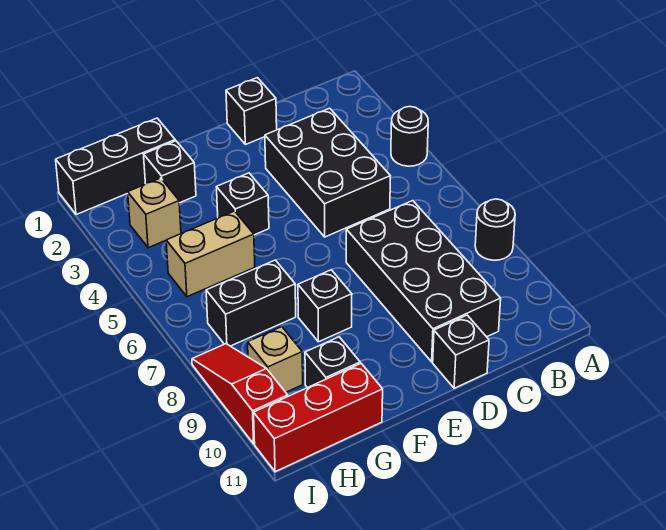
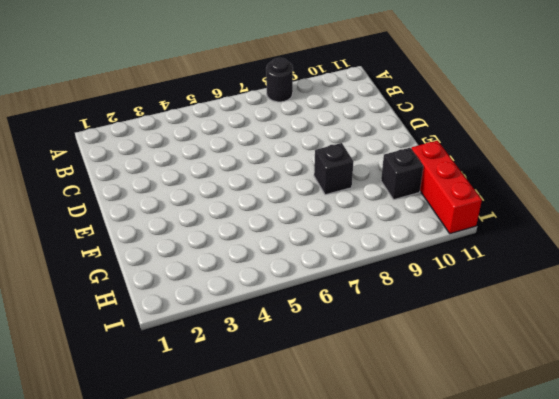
none -> black round brick A4 level 1
none -> black brick C3:D5 level 1
none -> black brick C7:D10 level 1

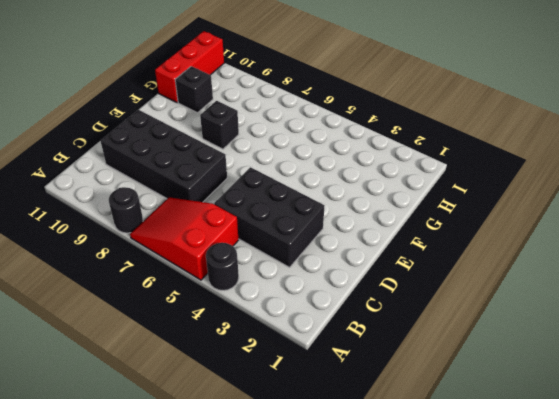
red slope A5:B7 level 1 top 5 -> none
none -> black brick D1 level 1
none -> black brick D11 level 1
none -> black brick F4 level 1

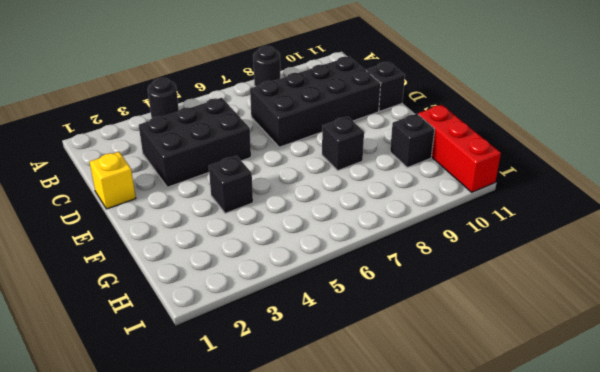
yellow brick D1 level 1 -> black brick D1 level 1
none -> black brick G1:I1 level 1
none -> black brick G2 level 1
none -> tan brick G5:H5 level 1

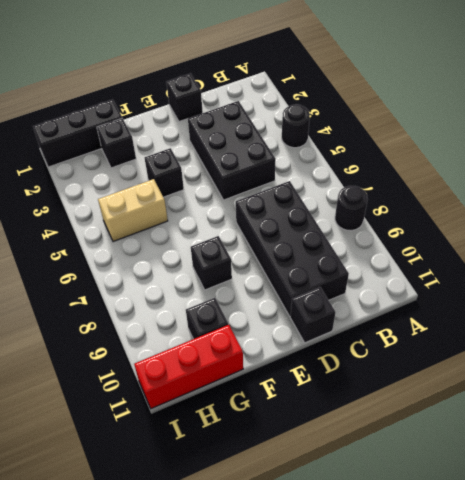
none -> black brick G7:H7 level 1
none -> tan brick H3 level 1
none -> tan brick H9 level 1

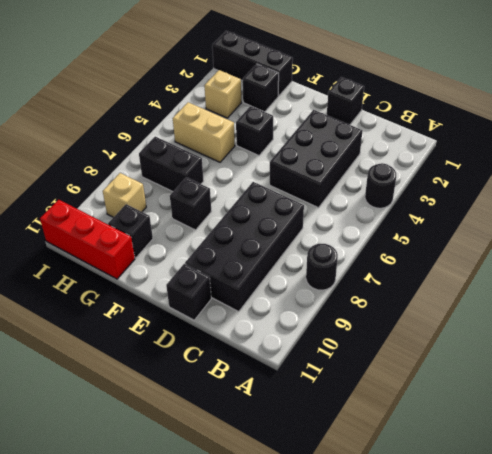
none -> red slope I8:I10 level 1 top 10

